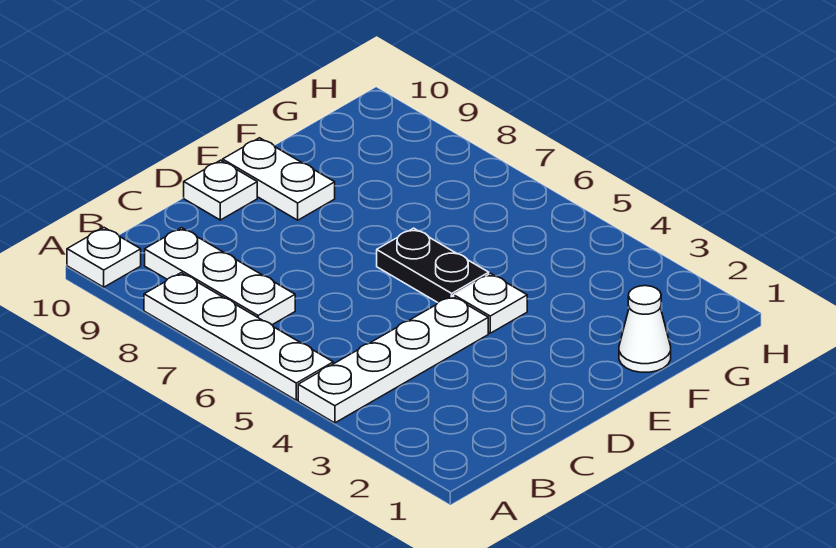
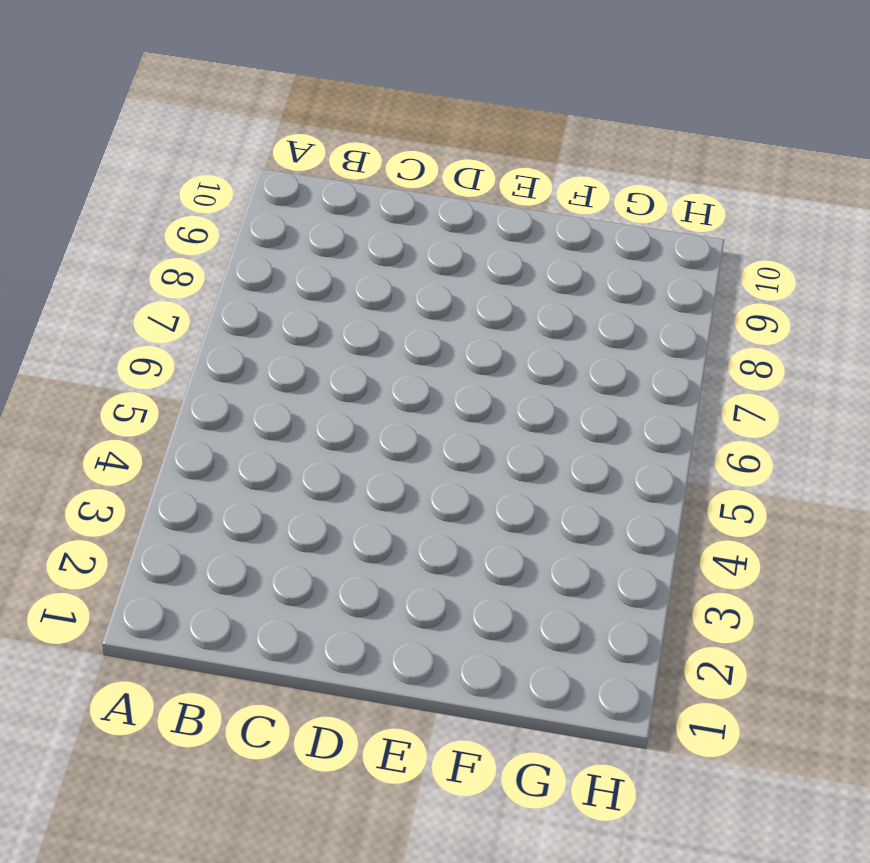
none -> white plate A4:D4 level 1
none -> white plate A5:A8 level 1

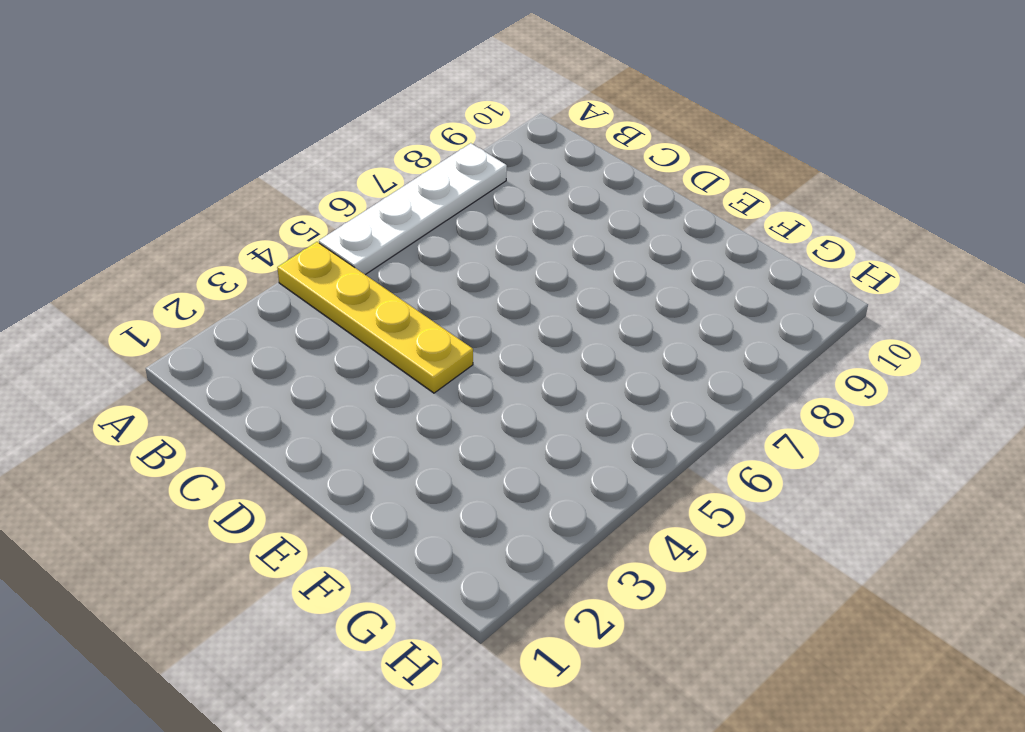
yellow plate A4:D4 level 1 -> white plate A4:D4 level 1
none -> white plate A10 level 1
none -> white plate B7:B9 level 1

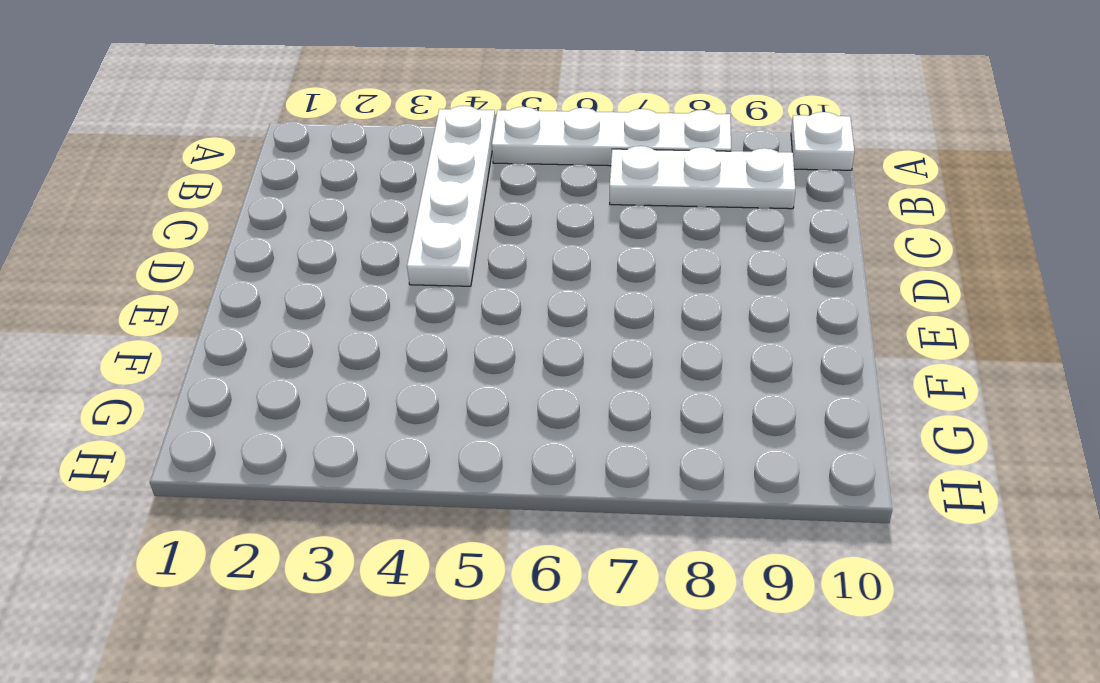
none -> white plate D10 level 1
none -> white plate E4 level 1

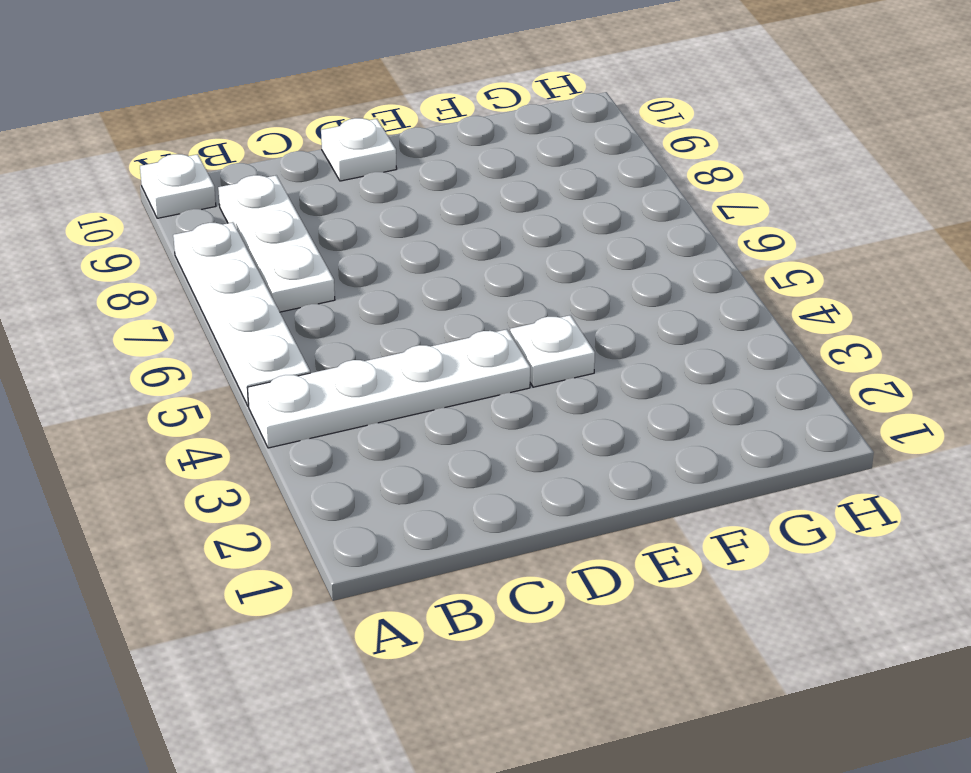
none -> black plate E5:E6 level 1
none -> white plate E9:E10 level 1

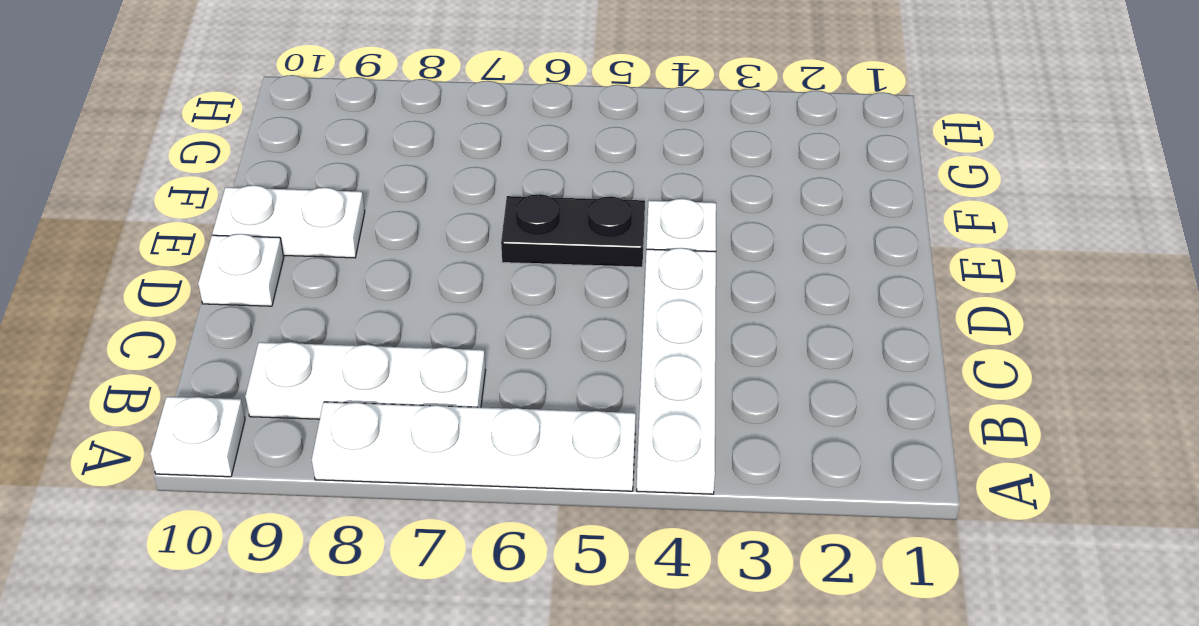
none -> white cone F1 level 1

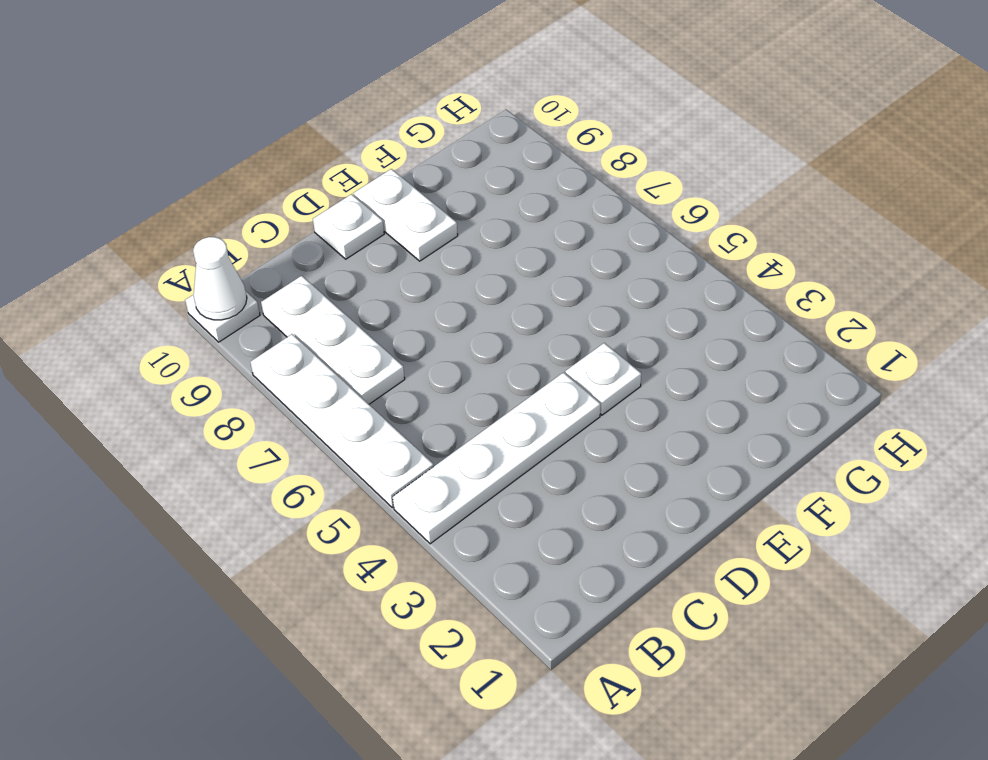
white cone A10 level 2 -> white cone F1 level 1
none -> black plate E5:E6 level 1

